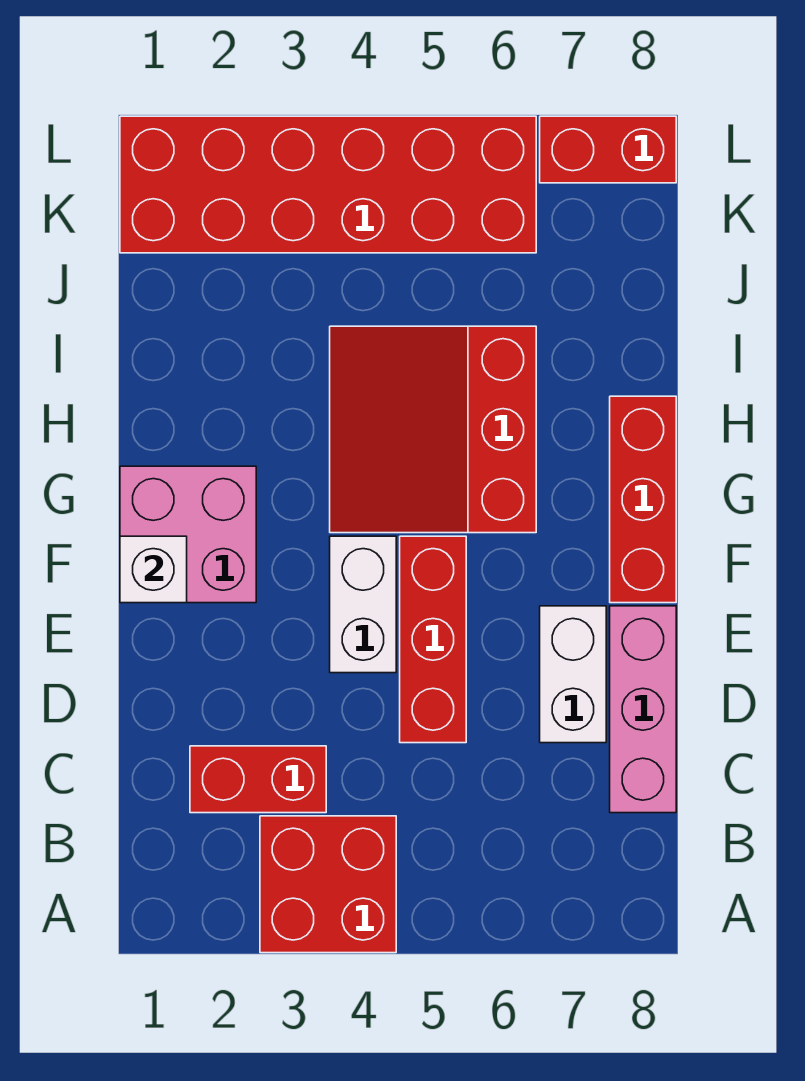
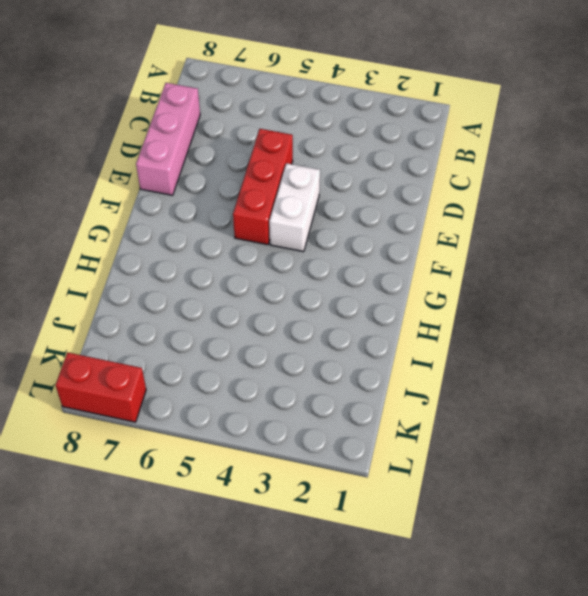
none -> red brick A3:B4 level 1
none -> red brick C2:C3 level 1
none -> white brick D7:E7 level 1

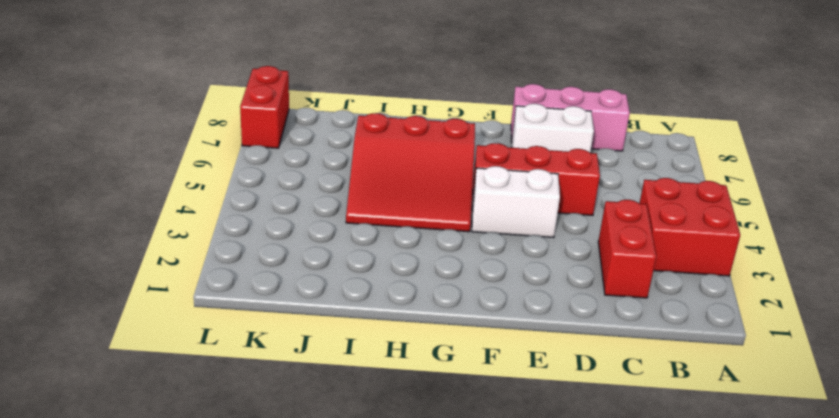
none -> pink brick F1:G2 level 1
none -> red brick F8:H8 level 1
none -> red brick K1:L6 level 1

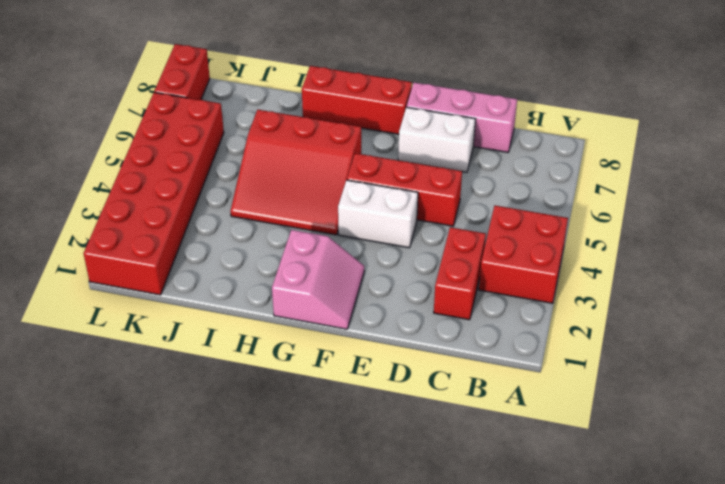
pink slope F1:G2 level 1 top G -> pink brick F1:G2 level 1
none -> white brick F1 level 2

